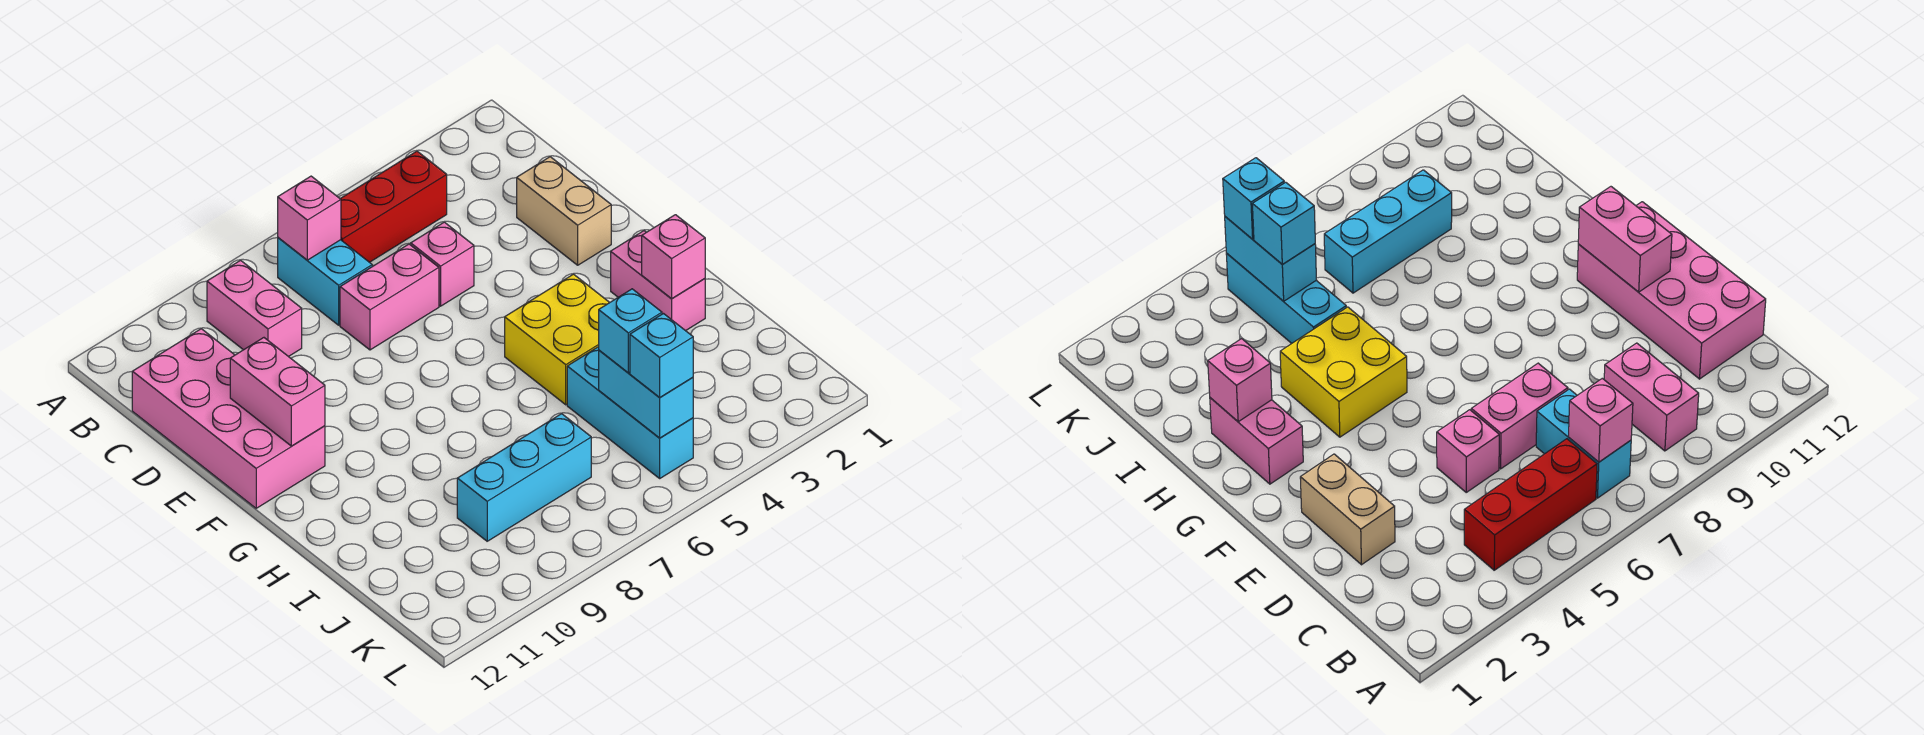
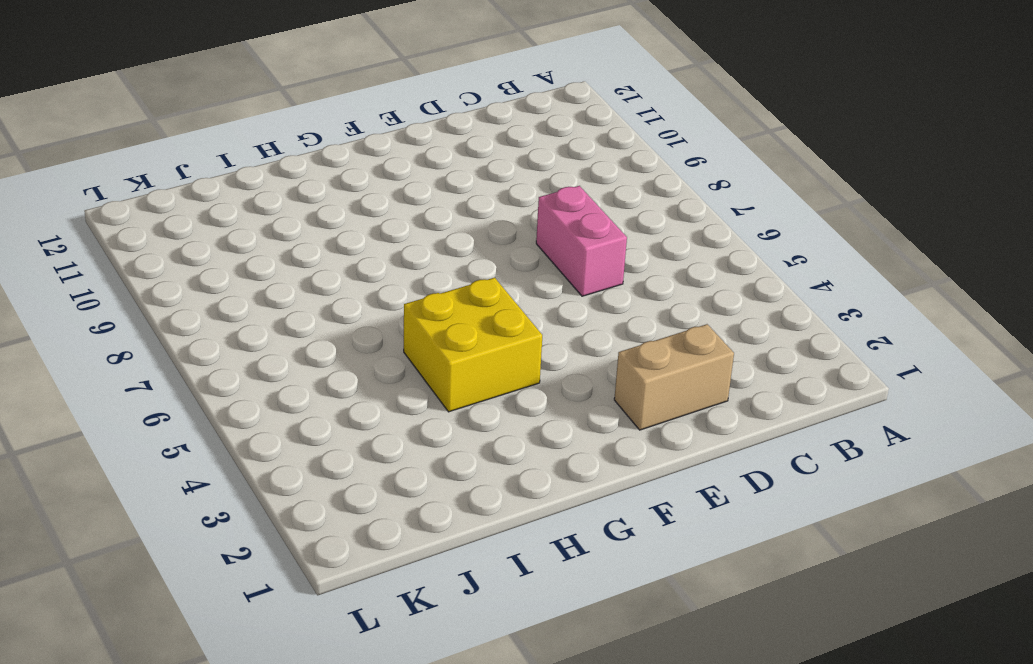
none -> red brick B4:B6 level 1
none -> cyan brick B7:C7 level 1
none -> pink brick B9:C9 level 1

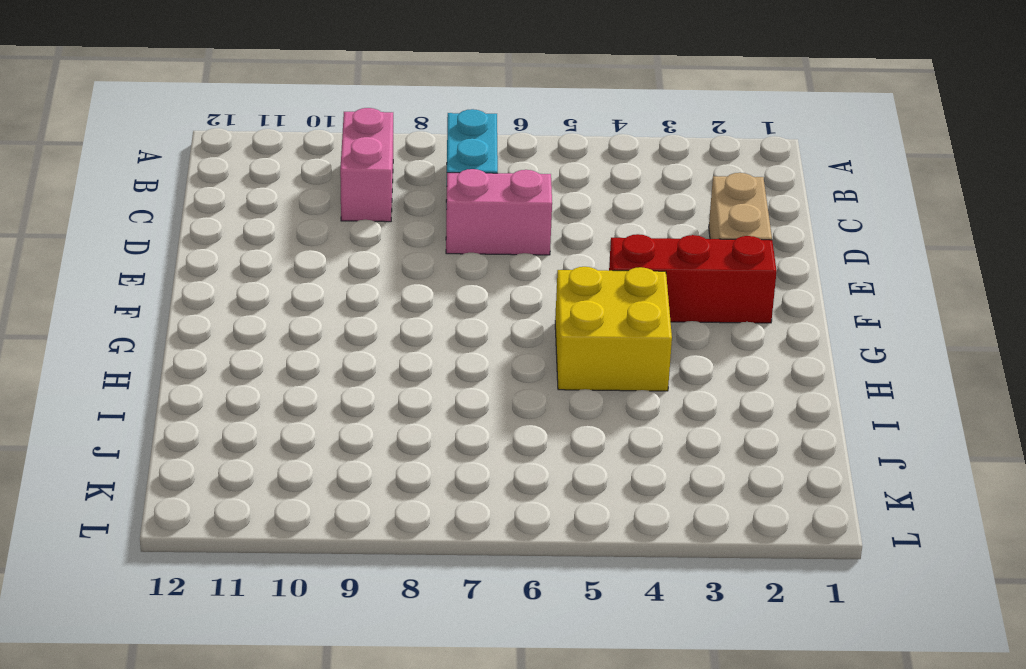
red brick F2:F4 level 1 -> red brick B4:B6 level 1
none -> pink brick C11:F12 level 1
none -> pink brick D5 level 1
none -> pink brick G2:H2 level 1

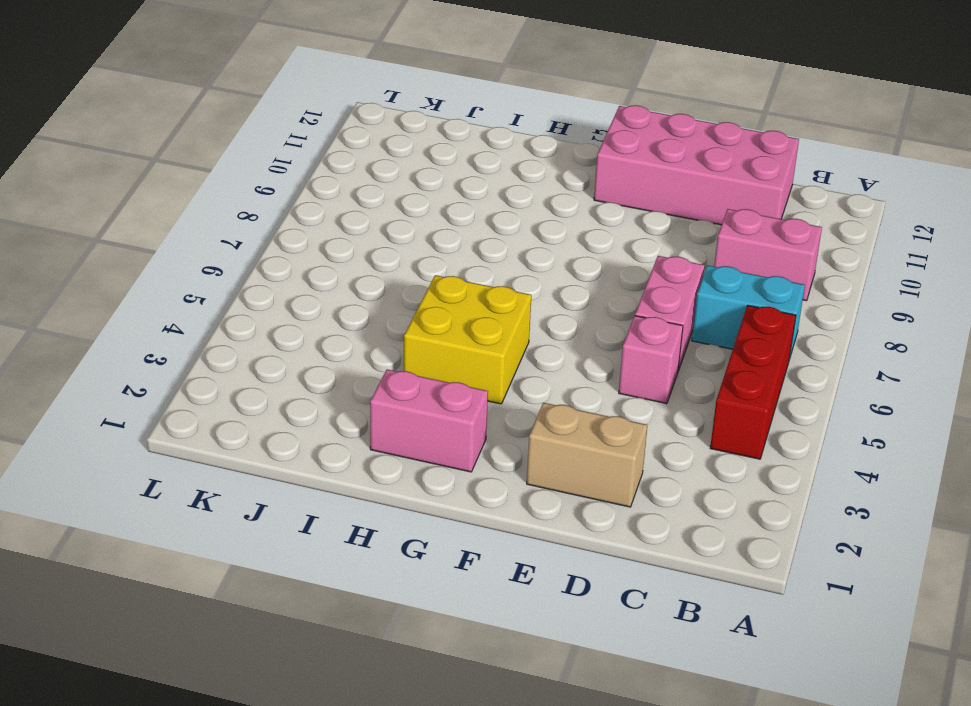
none -> cyan brick I5:K5 level 1
none -> cyan brick J7:J9 level 1
none -> pink brick B7 level 2

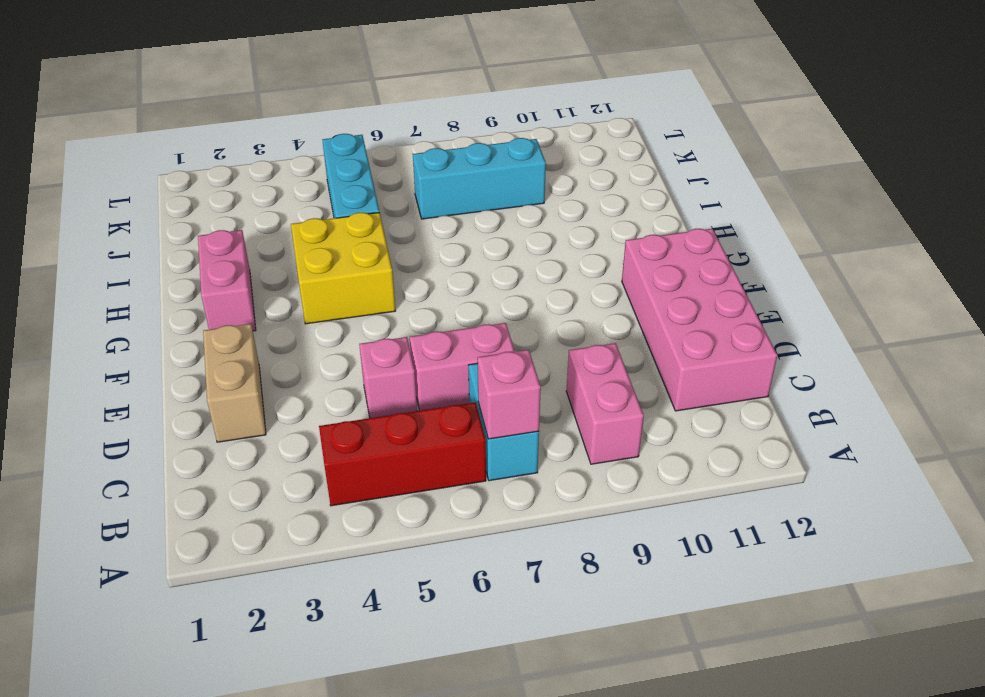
none -> pink brick E11:F11 level 2
none -> pink brick H2 level 2
none -> cyan brick J5:K5 level 2

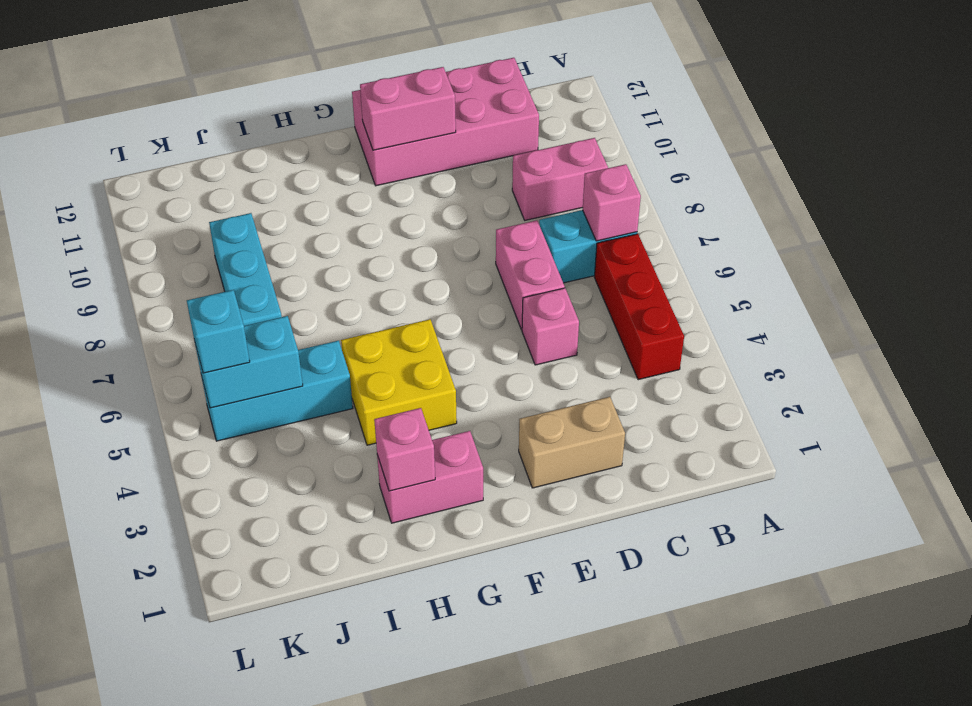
none -> cyan brick J5 level 3

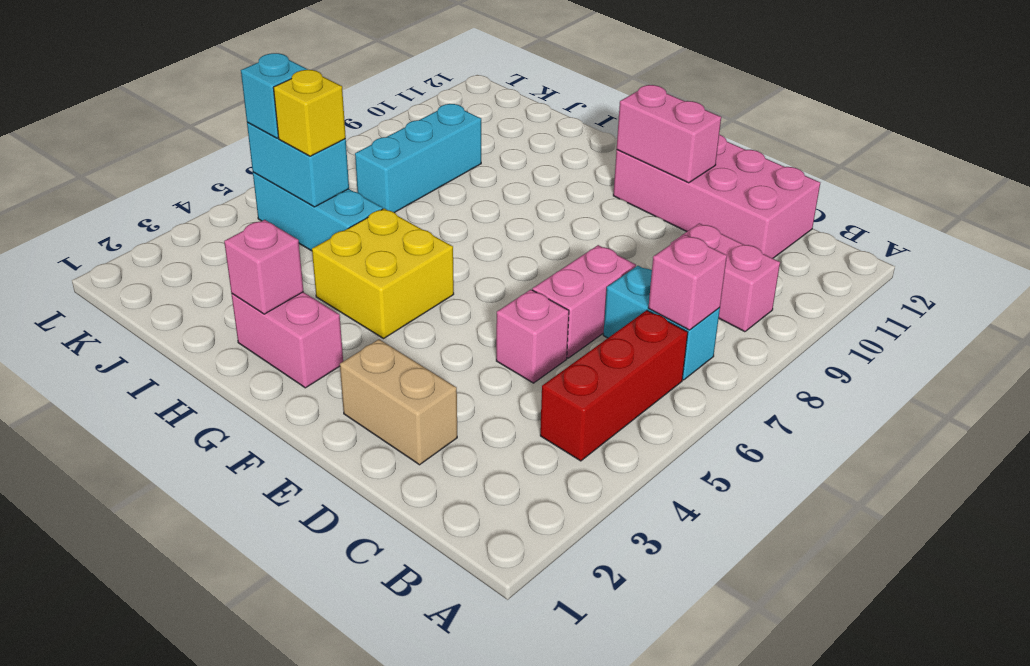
yellow brick J5 level 3 -> cyan brick J5 level 3

